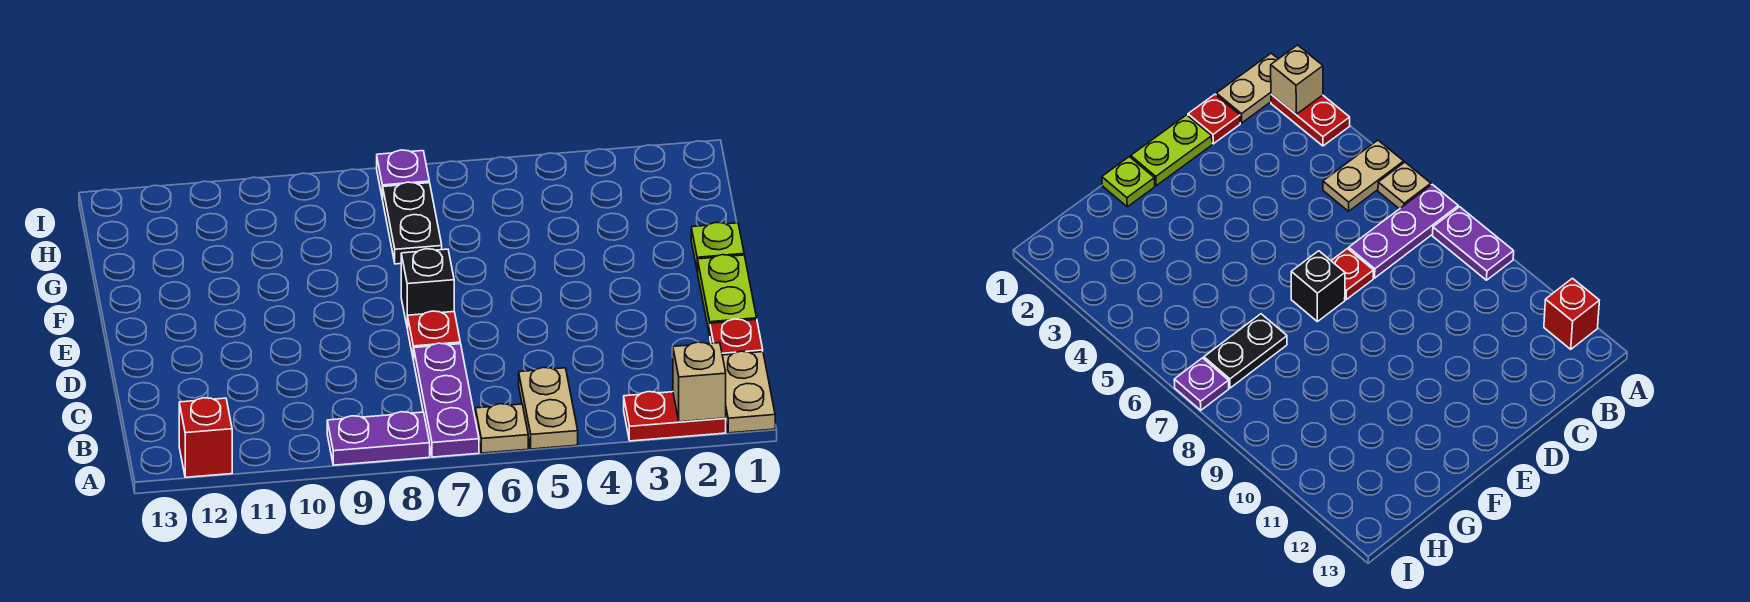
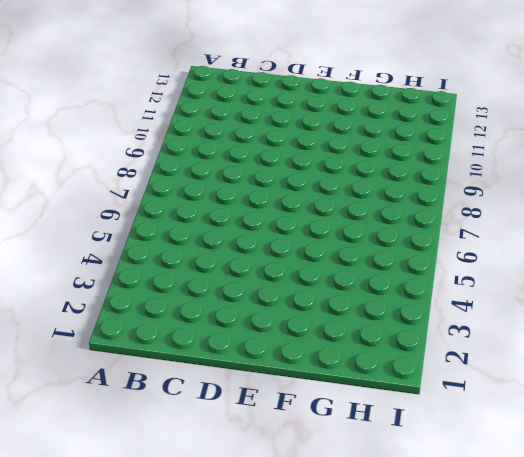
none -> tan plate A1:B1 level 1
none -> red plate A2:A3 level 1
none -> tan plate A5:B5 level 1

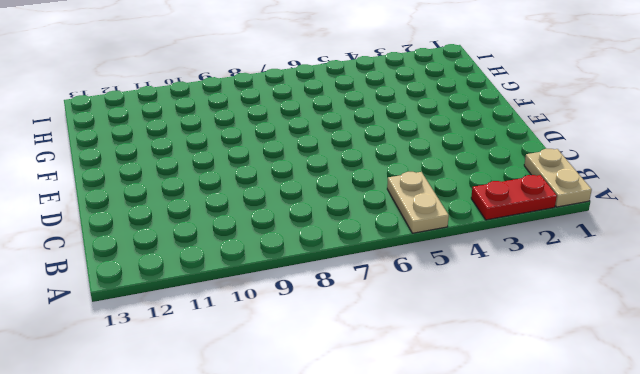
none -> tan plate A6 level 1
none -> purple plate A7:C7 level 1
none -> purple plate A8:A9 level 1

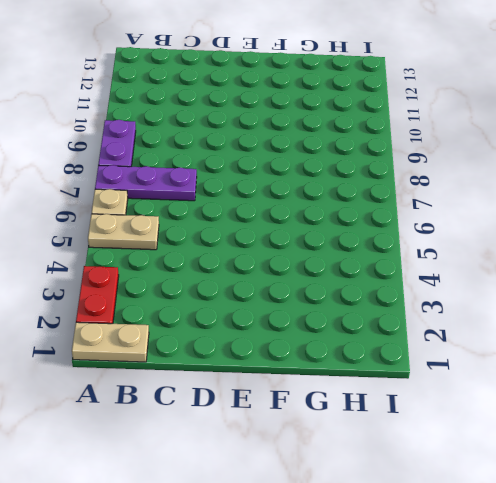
none -> red brick A12 level 1
none -> red plate C1 level 1
none -> lime plate D1:E1 level 1

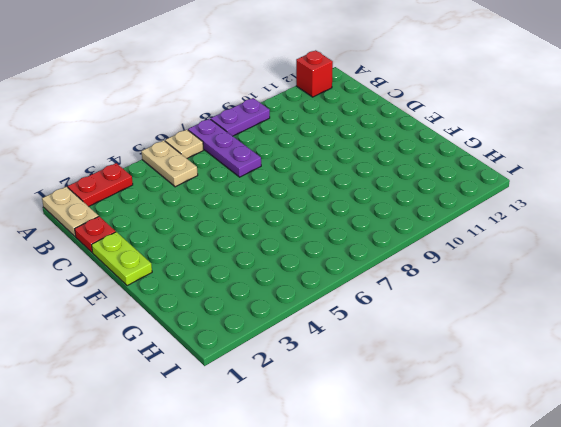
none -> red plate D7 level 1
none -> black brick E7 level 1
none -> lime plate F1 level 1

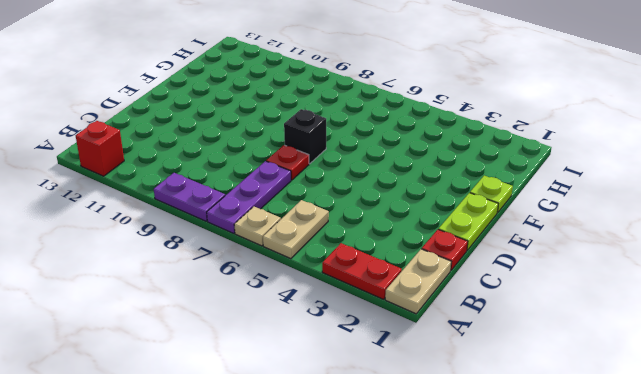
none -> black plate G7:H7 level 1
none -> purple plate I7 level 1
none -> tan brick A2 level 2

